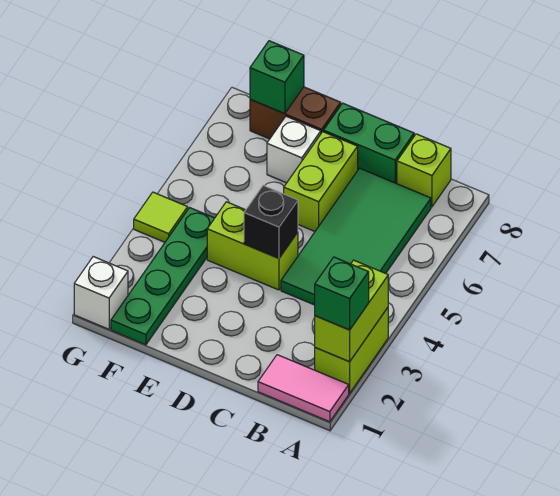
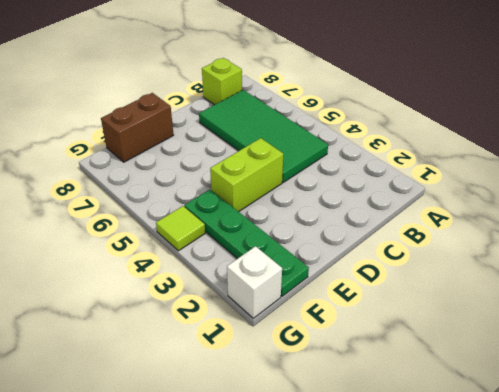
none -> pink tile A1:B1 level 1
none -> lime brick A2:A3 level 1
none -> green brick C8:D8 level 1

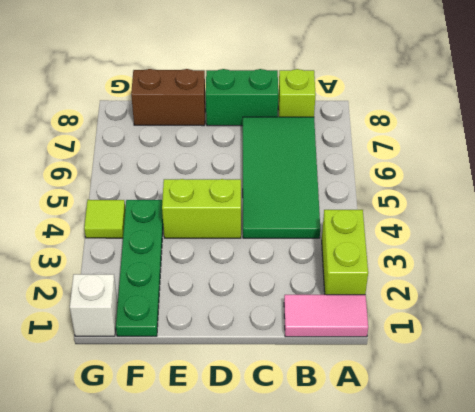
none -> lime brick D6:D7 level 1
none -> white brick E7 level 1
none -> lime brick A2:A3 level 2

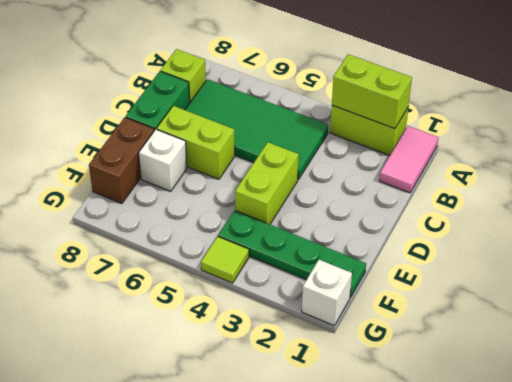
none -> black brick D4 level 2
none -> green brick F8 level 2
none -> green brick A2 level 3

